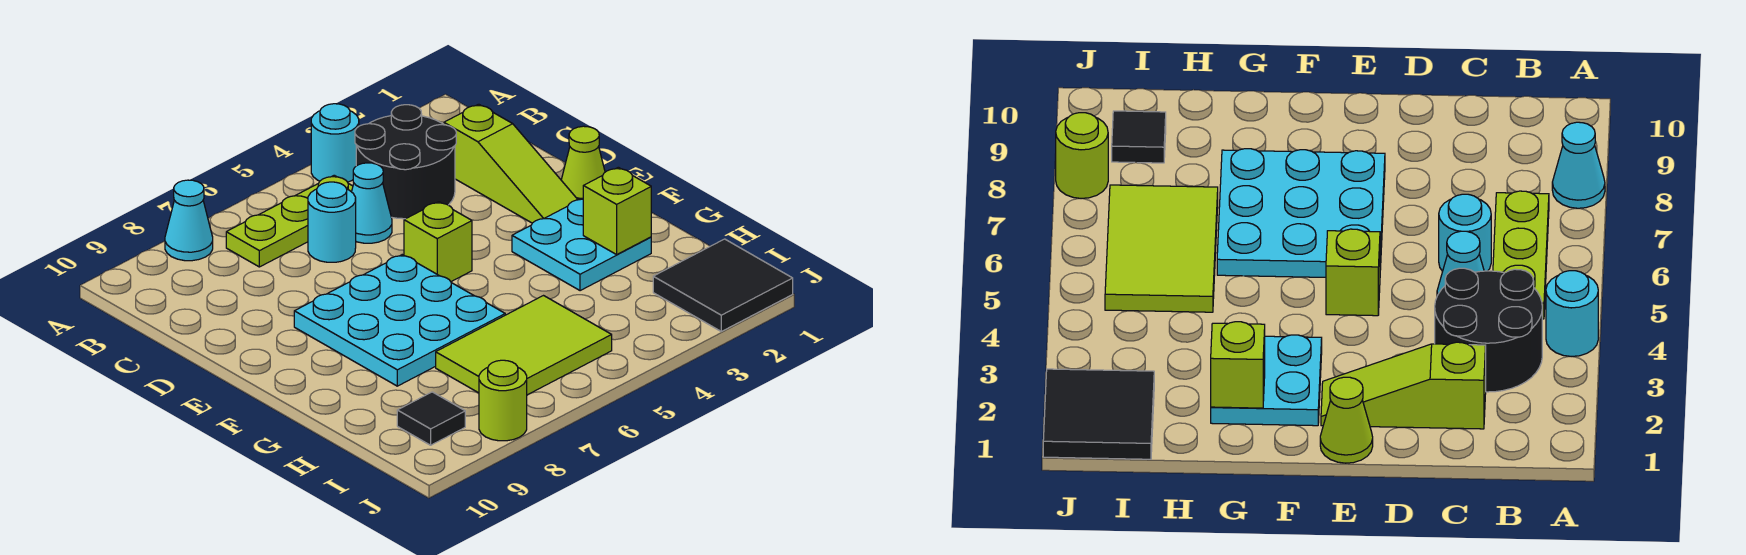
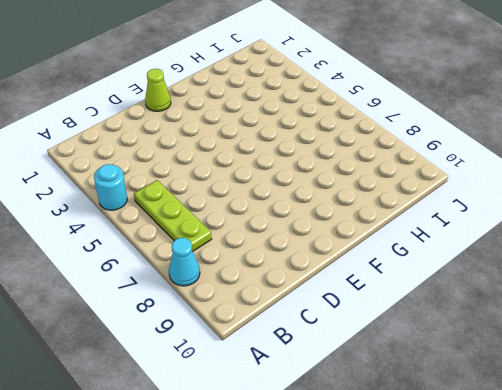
none -> black round brick B3:C4 level 1
none -> lime slope C2:E2 level 1 top C
none -> cyan cone C5 level 1

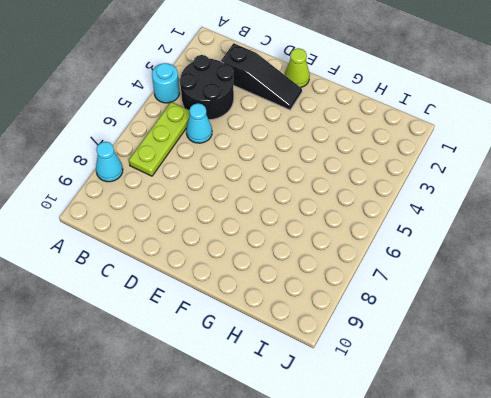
black slope C2:E2 level 1 top C -> lime slope C2:E2 level 1 top C
none -> cyan round brick C6 level 1
none -> lime brick E5 level 1
none -> cyan plate E6:G8 level 1

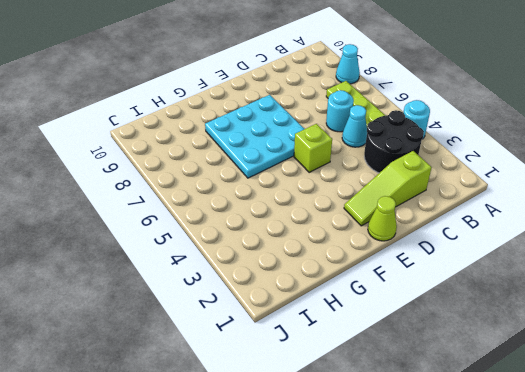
none -> cyan plate F2:G3 level 1
none -> lime tile H5:I7 level 1
none -> black tile I1:J2 level 1

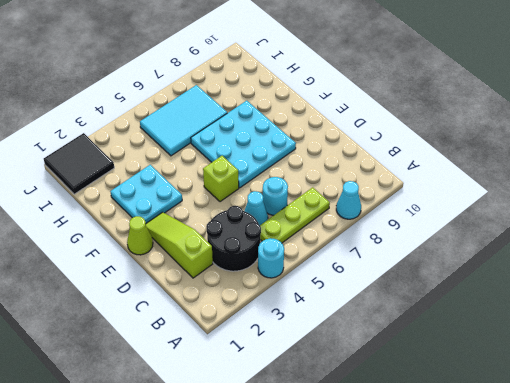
cyan tile H5:I7 level 1 -> lime tile H5:I7 level 1
none -> black tile I9 level 1
none -> lime round brick J8 level 1
none -> lime brick G2 level 2

